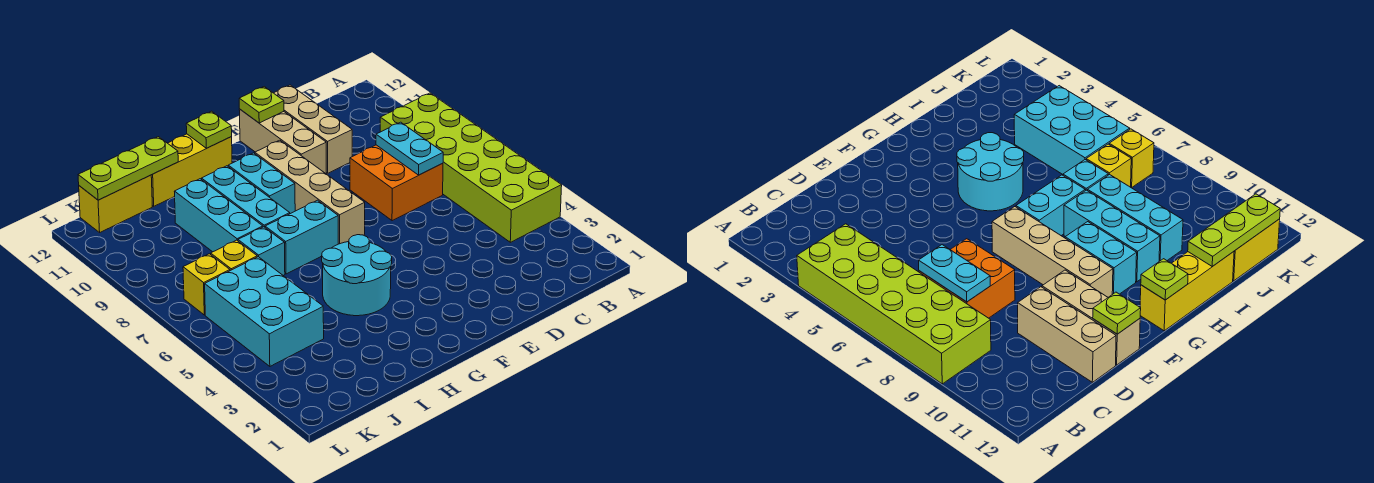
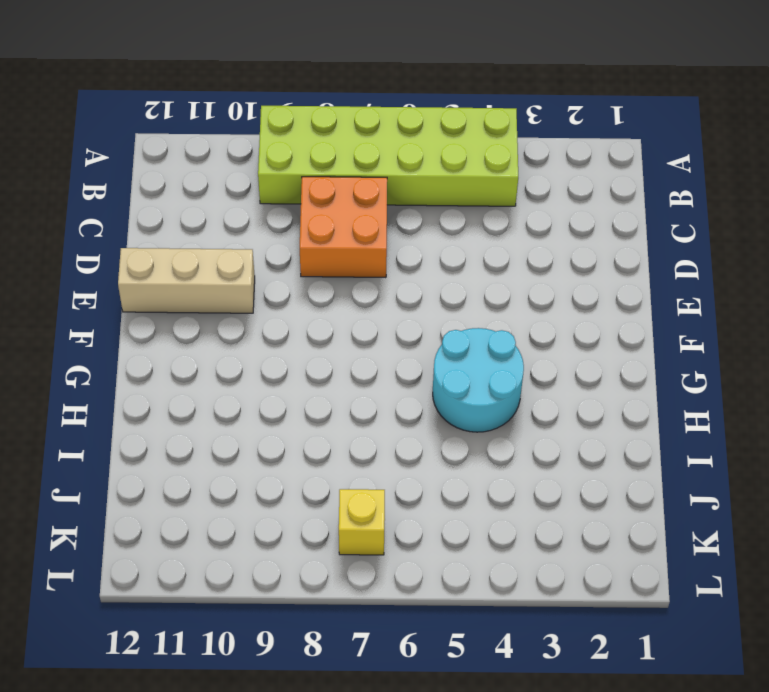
none -> tan brick D10:D12 level 1
none -> tan brick F7:F10 level 1
none -> cyan brick G7:H7 level 1

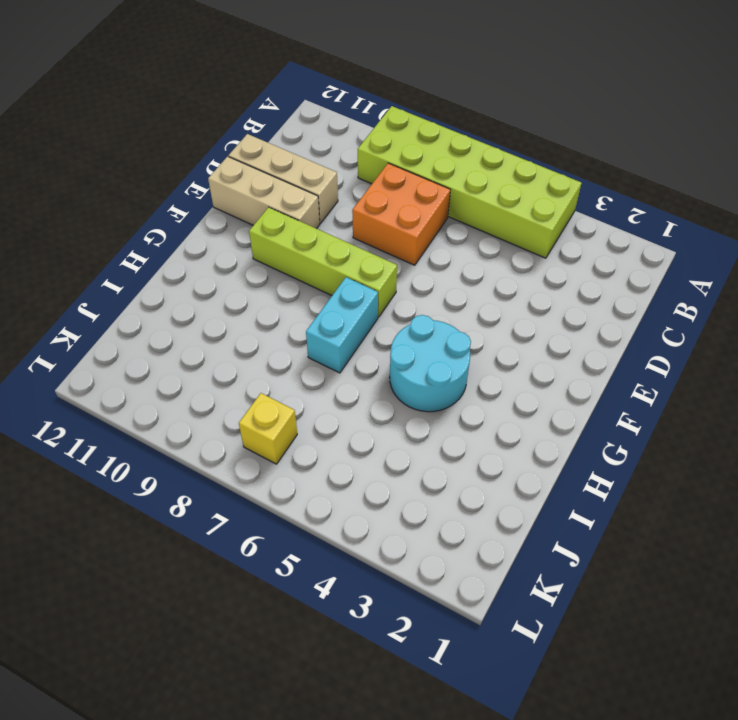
lime brick F7:F10 level 1 -> tan brick F7:F10 level 1
none -> cyan brick G9:G10 level 1
none -> yellow brick G12:I12 level 1
none -> cyan brick H8:H10 level 1

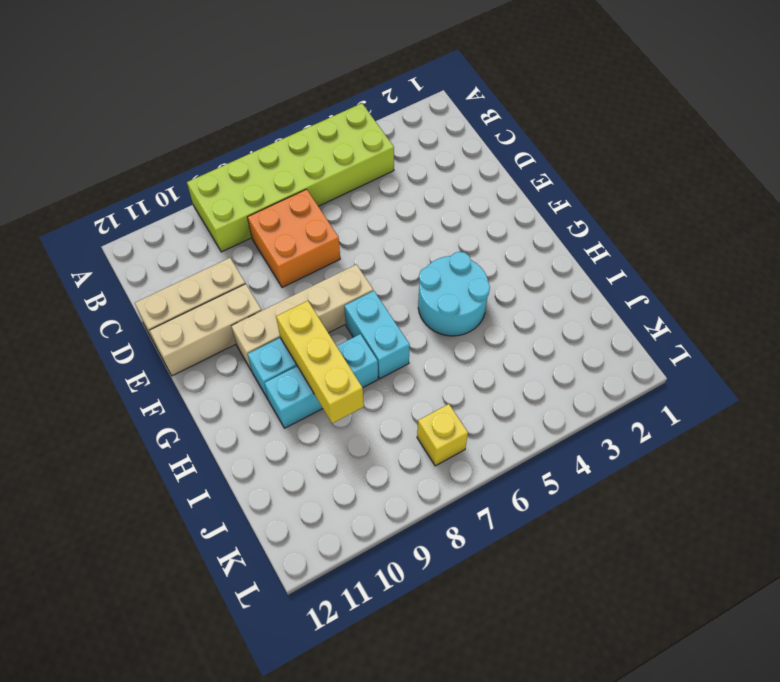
yellow brick G9:I9 level 2 -> yellow brick G12:I12 level 1
none -> cyan brick I7 level 1
none -> cyan brick I8:I10 level 1
none -> cyan brick J4:K6 level 1

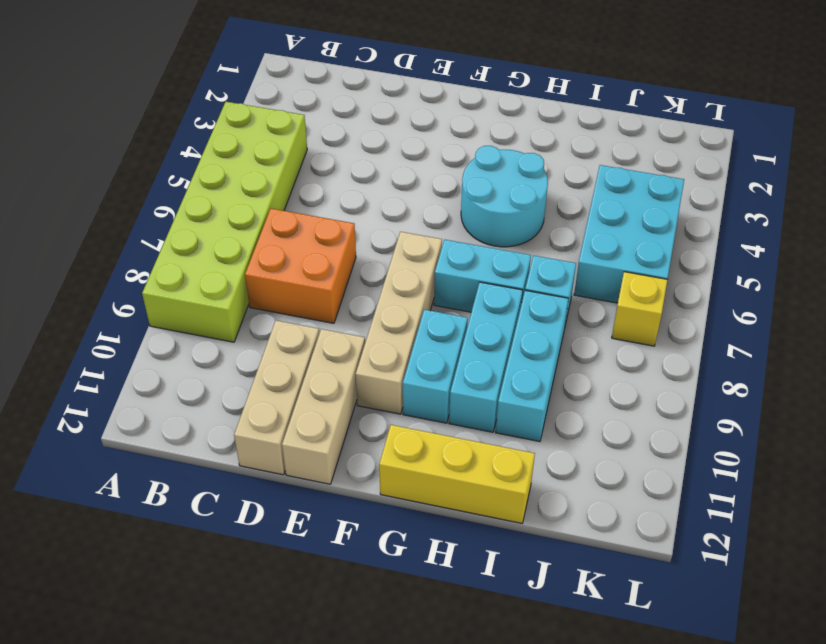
none -> yellow brick J7 level 1
none -> yellow brick J12:K12 level 1
none -> cyan plate C7:C8 level 2

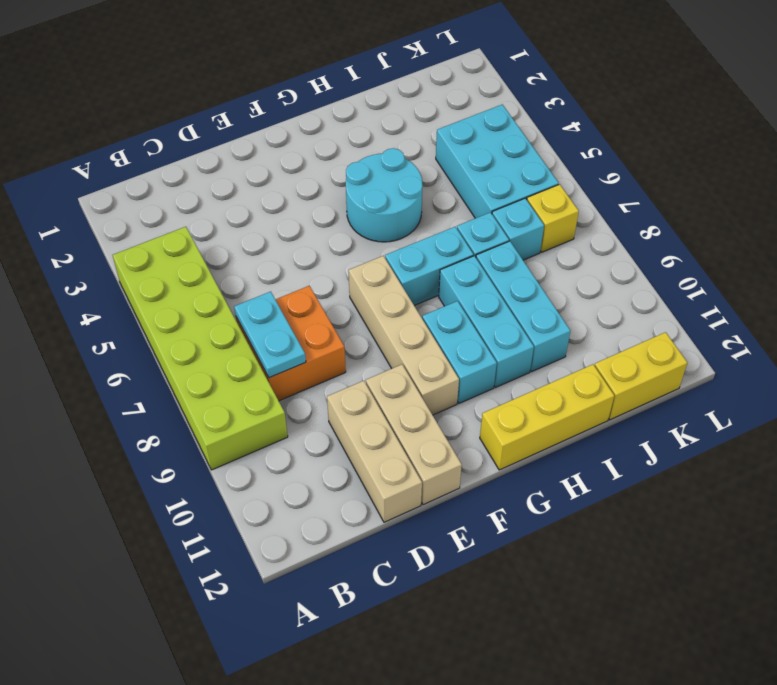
cyan brick J7 level 1 -> yellow brick J7 level 1
none -> lime plate E12 level 2
none -> lime plate G12 level 2
none -> lime plate I12:K12 level 2

